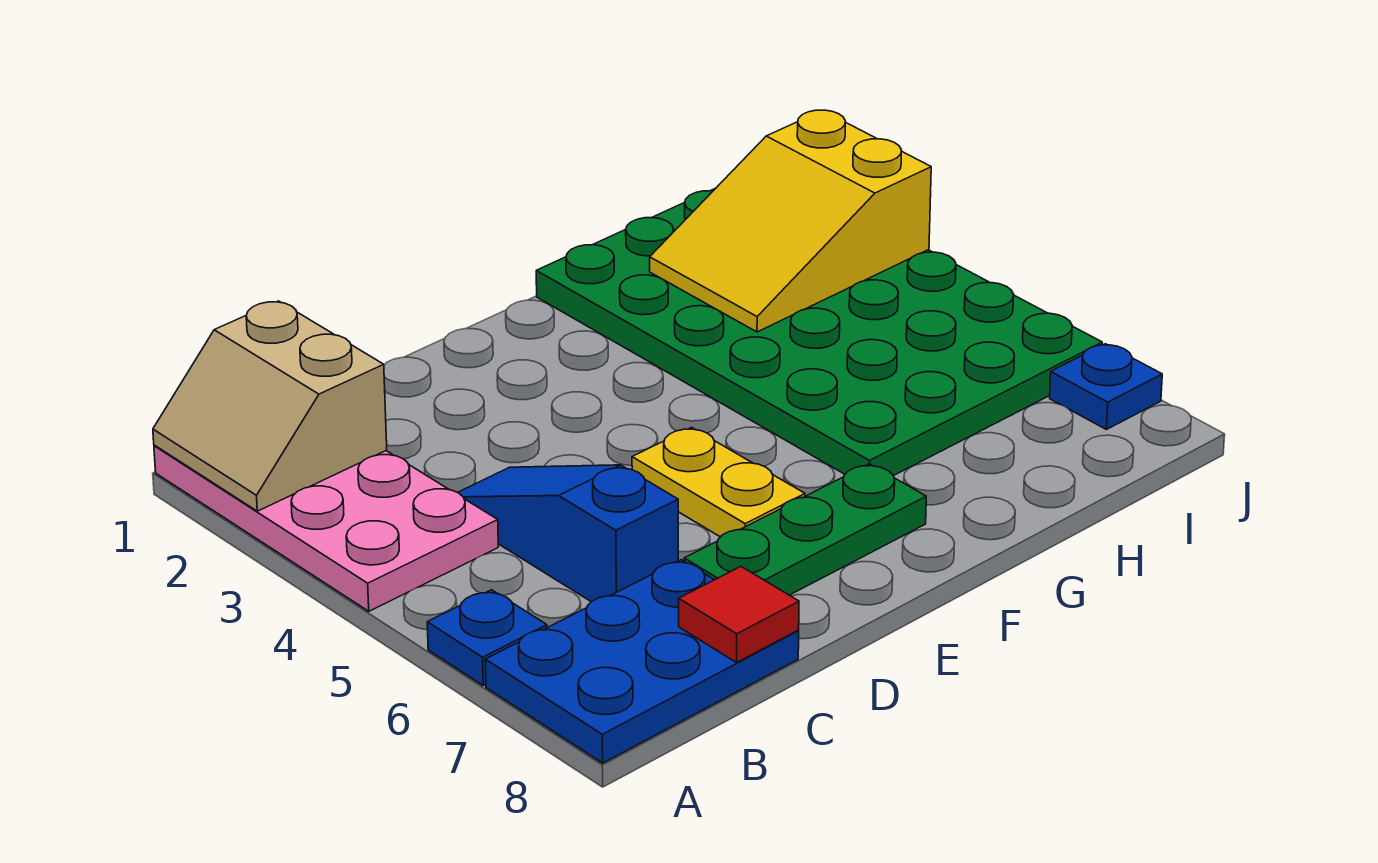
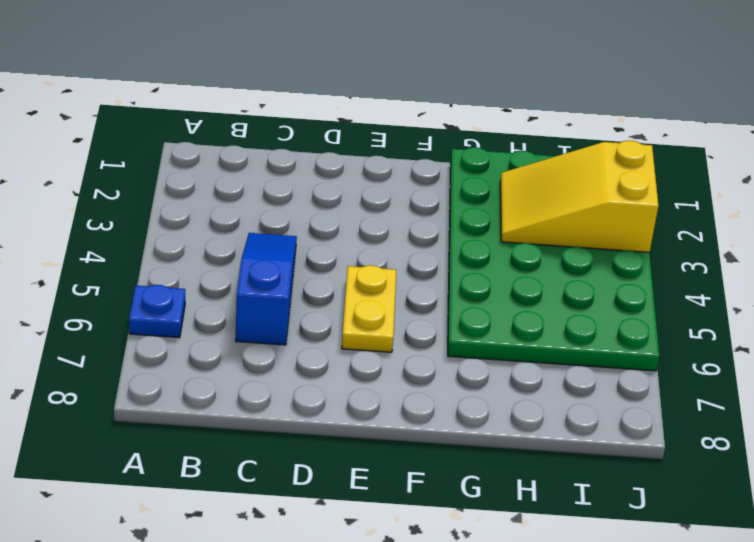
none -> pink plate A1:B4 level 1
none -> blue plate A7:C8 level 1

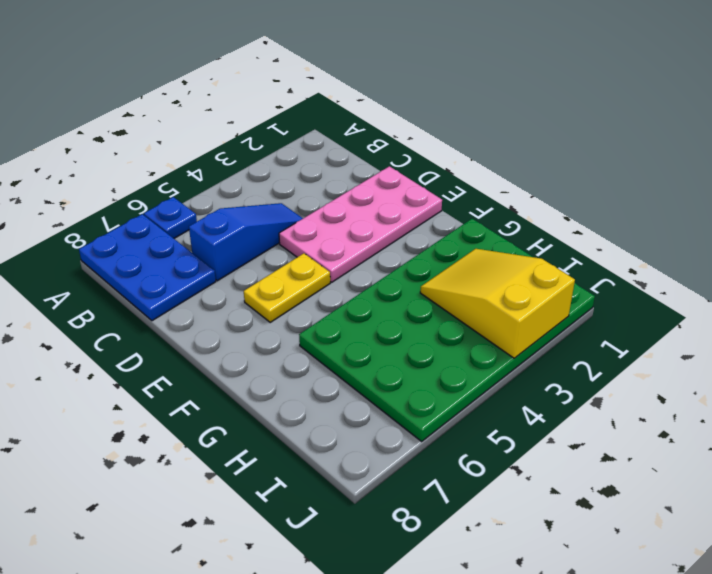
pink plate D1:E4 level 1 -> pink plate A1:B4 level 1
none -> green plate D7:F7 level 1
none -> blue plate J7 level 1

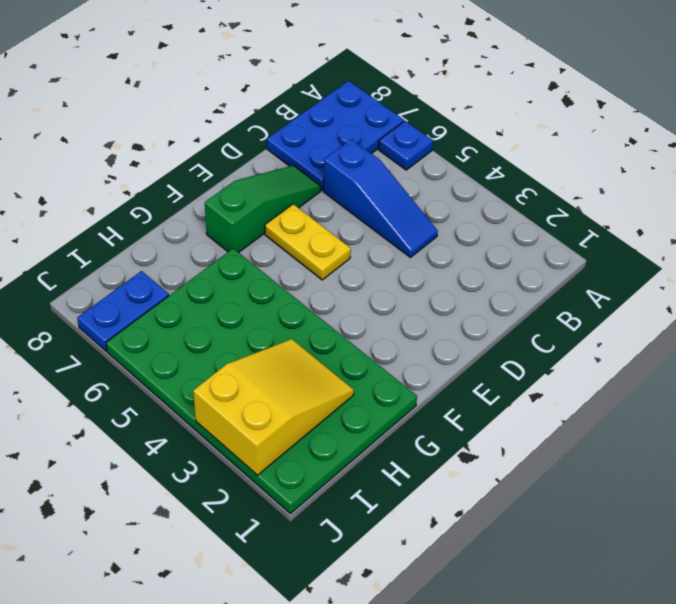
green slope D7:F7 level 1 top F -> green plate D7:F7 level 1
blue plate I7:J7 level 1 -> blue plate J7 level 1
none -> pink plate A1:B4 level 1
none -> tan slope A1:B2 level 2 top B

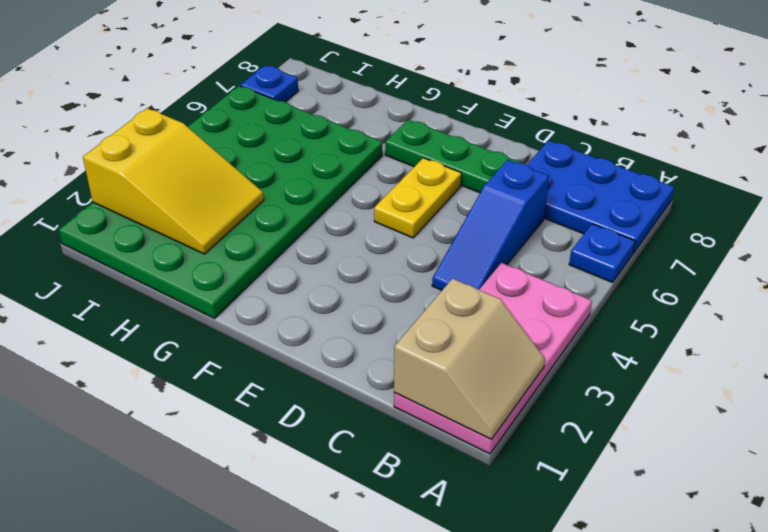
none -> red tile C8 level 2

